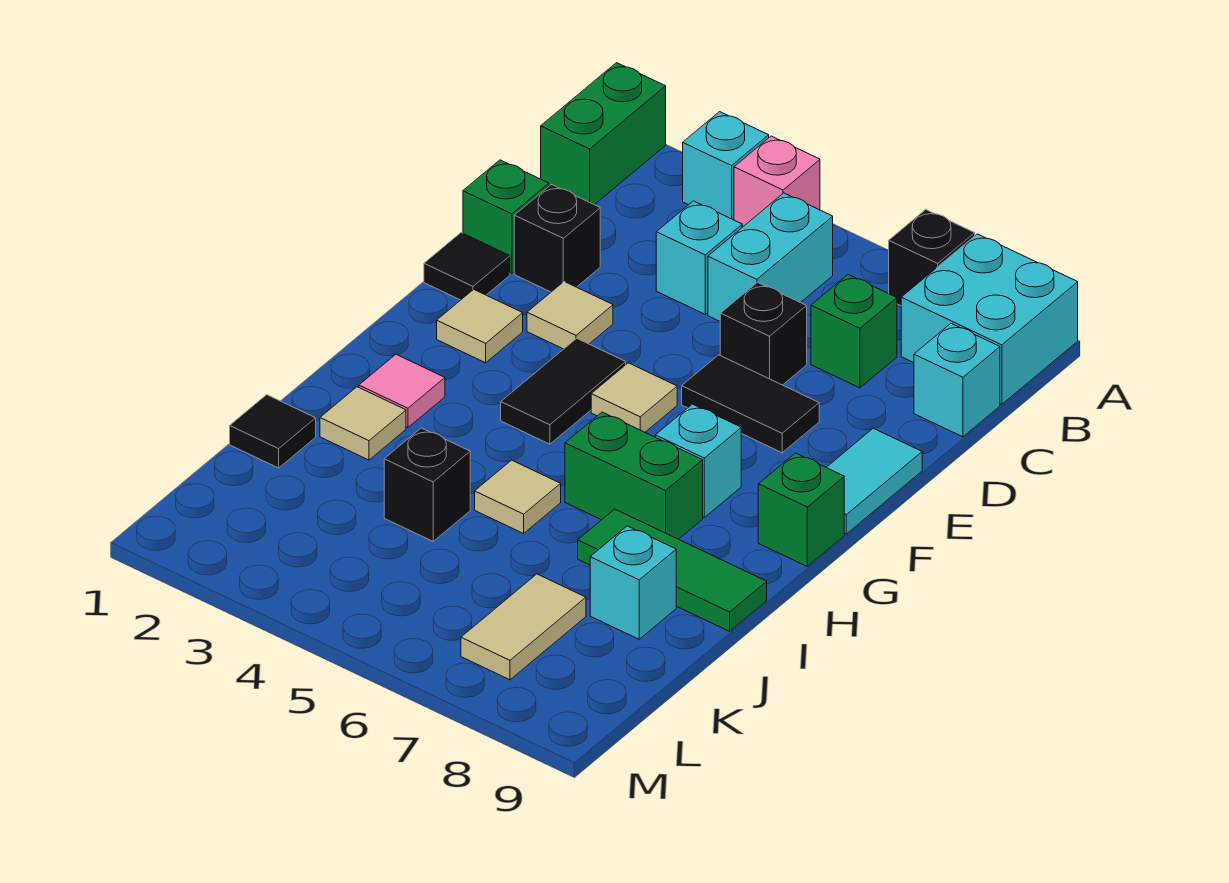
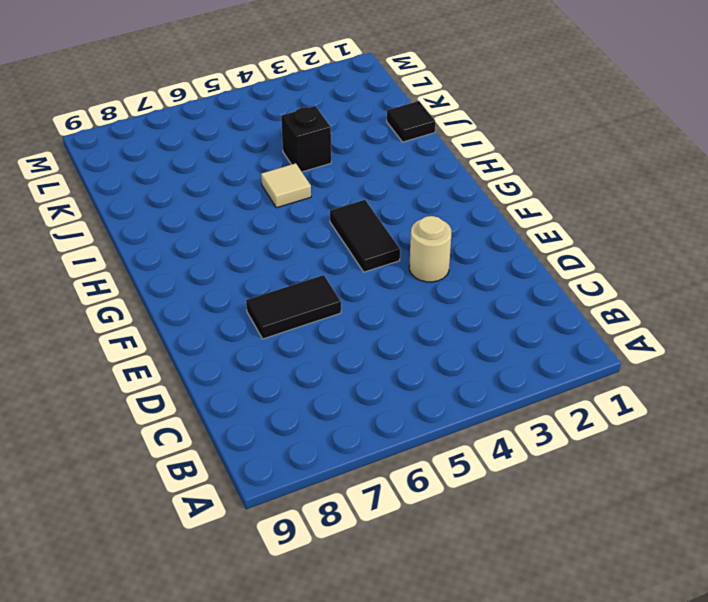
tan round brick E3 level 1 -> tan tile E3 level 1
none -> green brick A1:B1 level 1
none -> cyan brick A3 level 1
none -> pink brick A4 level 1
none -> black brick A7 level 1

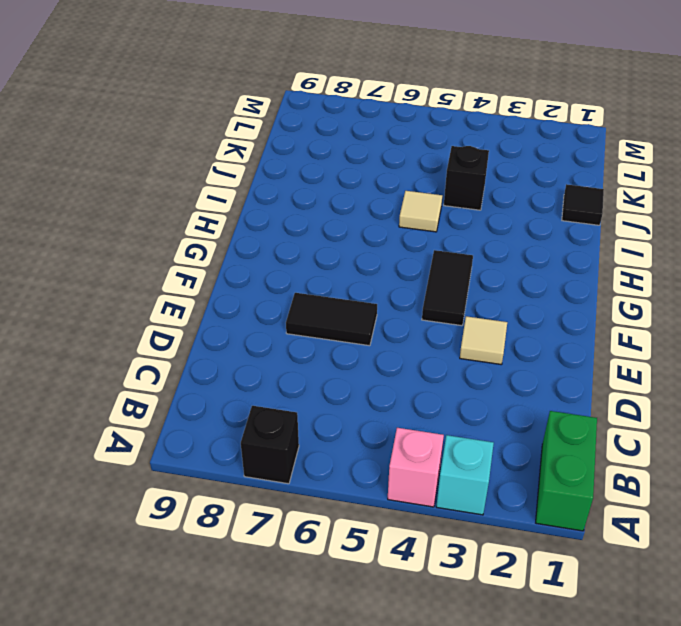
none -> cyan brick A8:B9 level 1
none -> cyan brick B5:C5 level 1
none -> cyan brick C4 level 1
none -> green brick C7 level 1

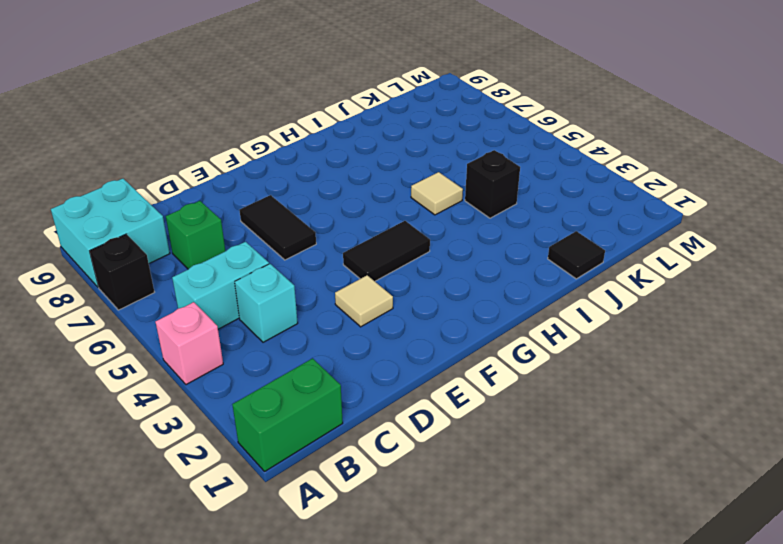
none -> cyan brick A3 level 1
none -> cyan brick C9 level 1
none -> green brick D1 level 1
none -> black brick D2 level 1

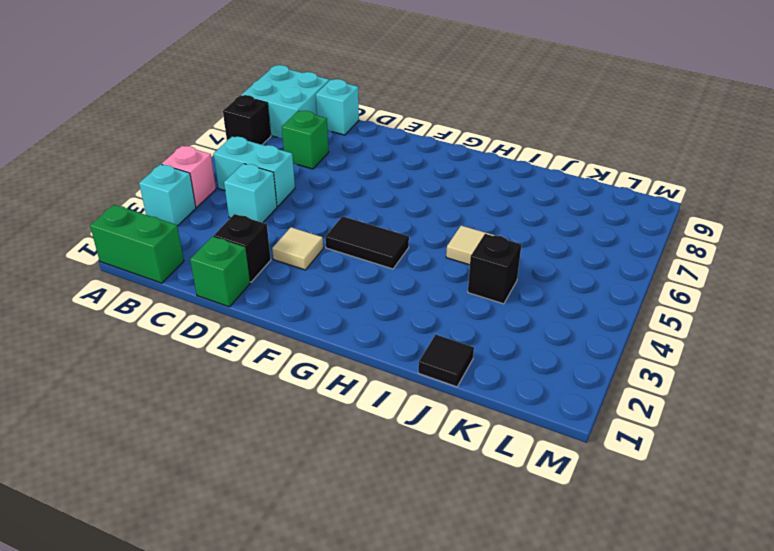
none -> black brick D6 level 1
none -> black tile E1 level 1
none -> black tile E6:E7 level 1
none -> cyan tile E9:F9 level 1

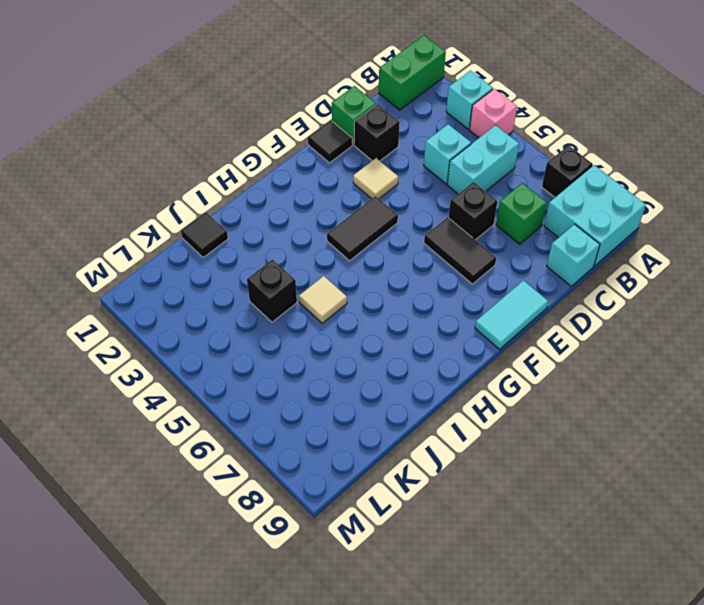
none -> tan tile F2 level 1
none -> tan tile F5 level 1
none -> cyan brick G7 level 1
none -> green brick G9 level 1

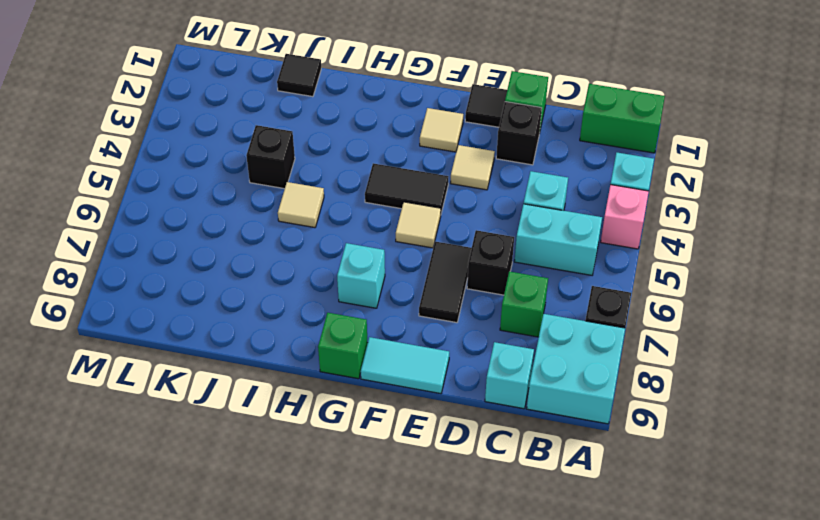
none -> pink tile H2 level 1
none -> green brick H6:H7 level 1
none -> tan tile I2 level 1
none -> green tile I7:I9 level 1

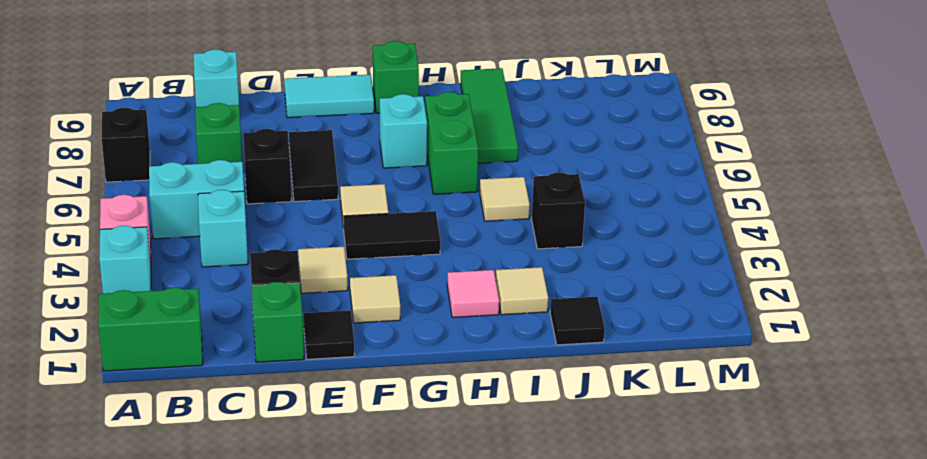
none -> cyan brick A8:B9 level 1
none -> cyan brick J8 level 1
none -> tan tile K7:L7 level 1

